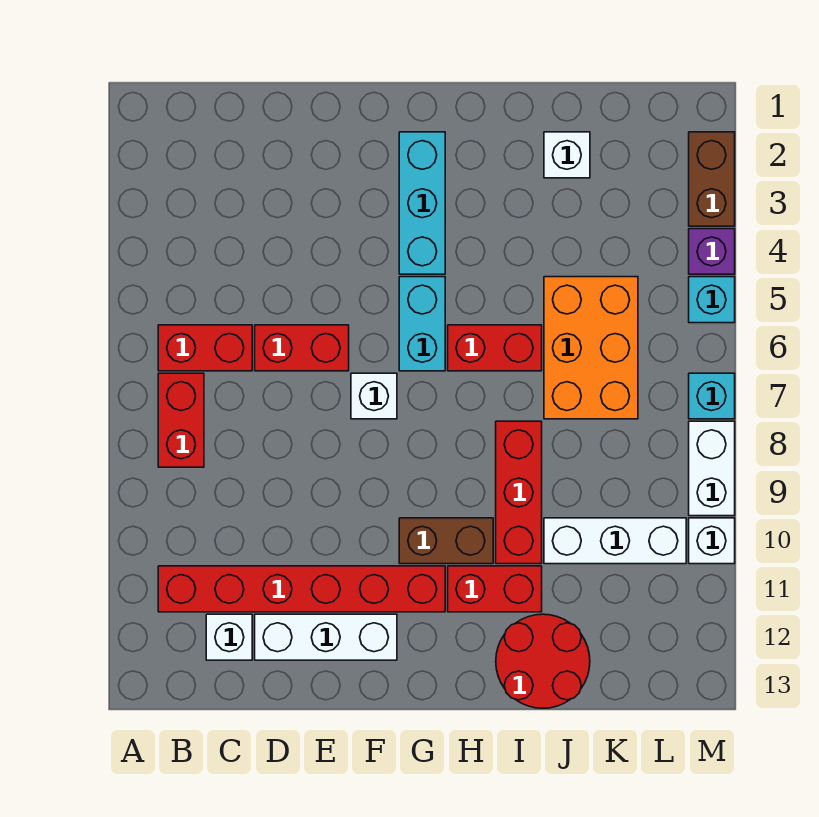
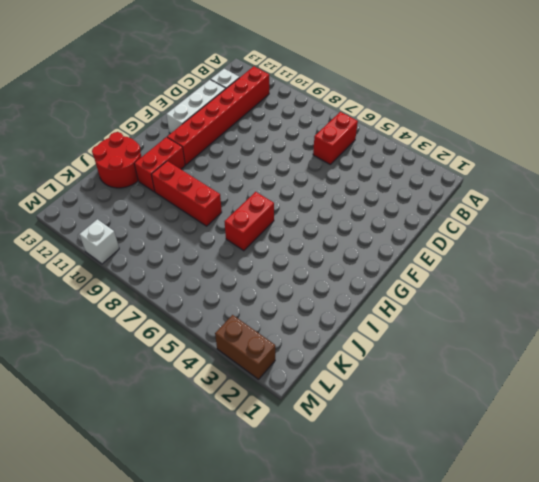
none -> red brick B7:B8 level 1
none -> red brick D6:E6 level 1
none -> white brick F7 level 1

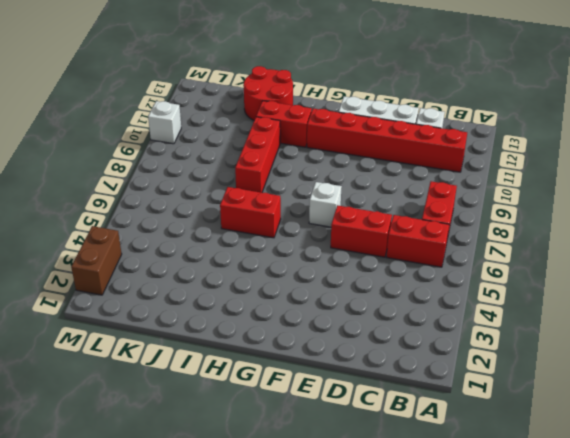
none -> cyan brick G2:G4 level 1
none -> cyan brick G5:G6 level 1
none -> brown brick G10:H10 level 1

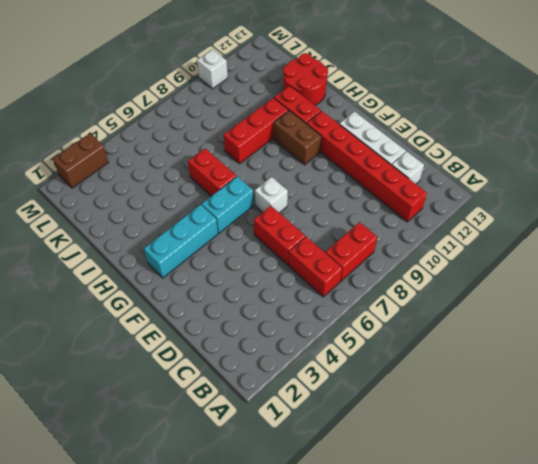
none -> white brick J2 level 1
none -> orange brick J5:K7 level 1
none -> white brick J10:L10 level 1

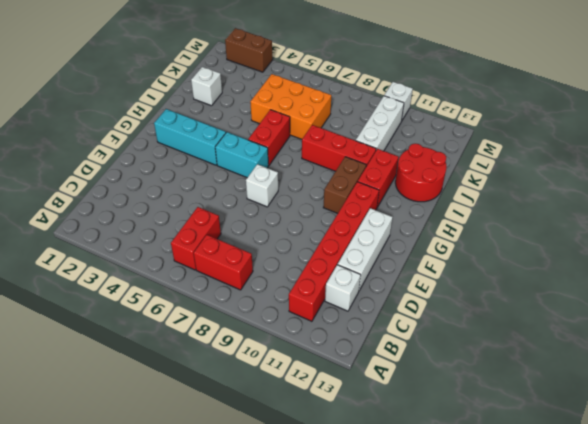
none -> red brick D6:E6 level 1
none -> purple brick M4 level 1
none -> cyan brick M5 level 1

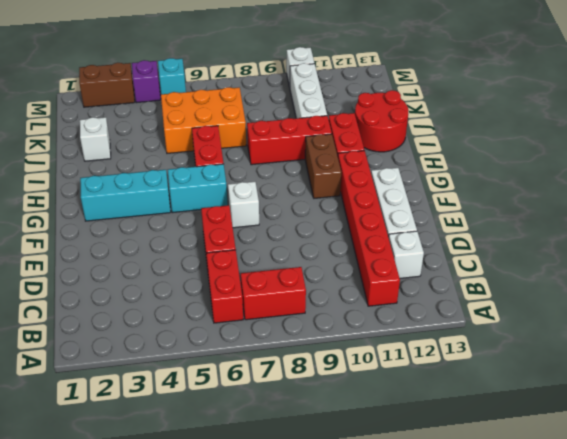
none -> cyan brick M7 level 1
none -> white brick M8:M9 level 1

